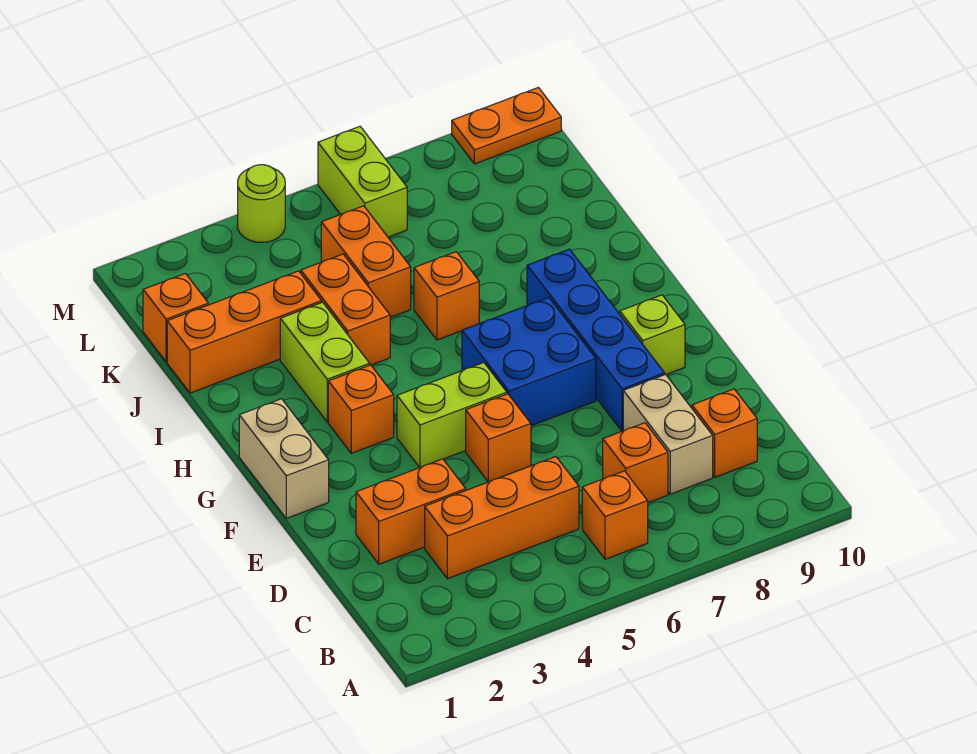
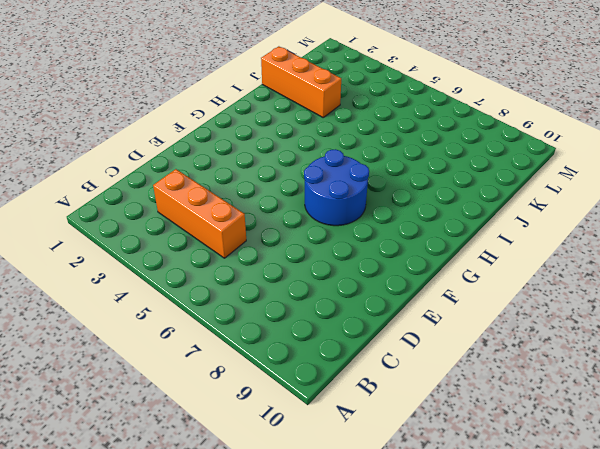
blue round brick F6:G7 level 1 -> blue brick F6:G7 level 1
none -> orange brick B6 level 1
none -> orange brick C7 level 1
none -> tan brick C8:D8 level 1

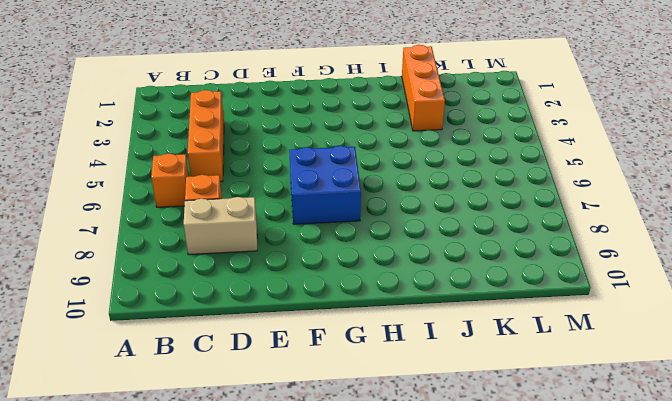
none -> orange brick C9 level 1
none -> orange brick D2:D3 level 1
none -> orange brick E5 level 1

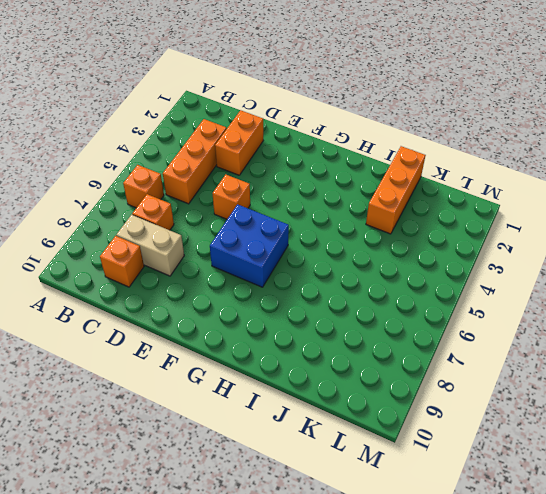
none -> blue brick E8:H8 level 1
none -> tan brick F1:G1 level 1
none -> lime brick F4:F5 level 1

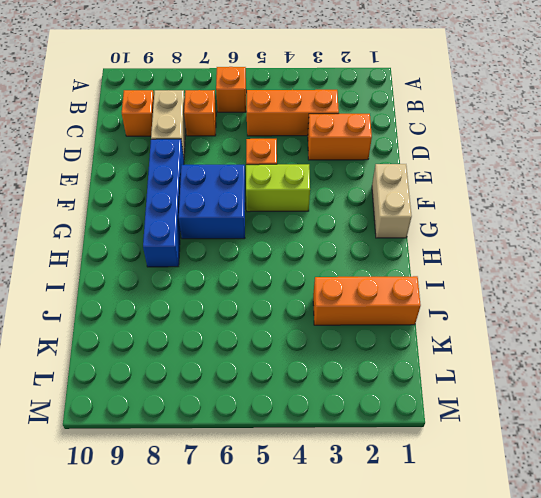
none -> lime brick F9 level 1
none -> orange brick G3 level 1
none -> lime brick H3:I3 level 1

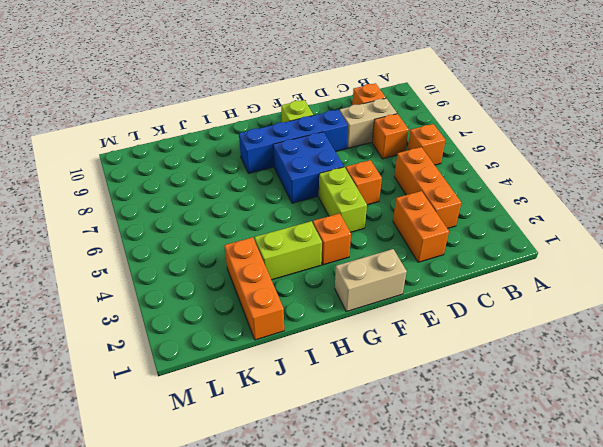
none -> orange brick I4:J4 level 1
none -> orange brick I6 level 1
none -> orange brick J5:K5 level 1

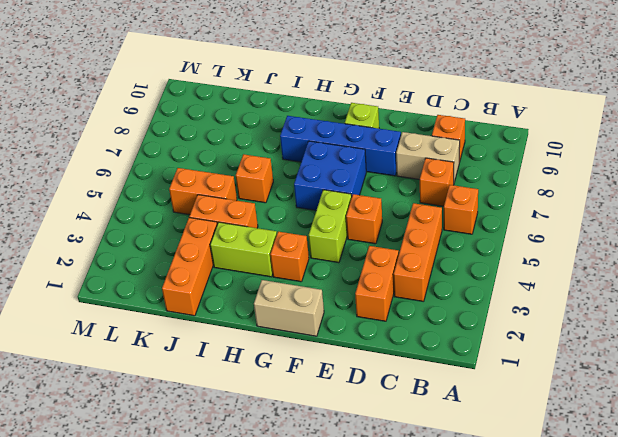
none -> orange brick K1 level 1
none -> lime brick L6:M6 level 1
none -> lime round brick M4 level 1

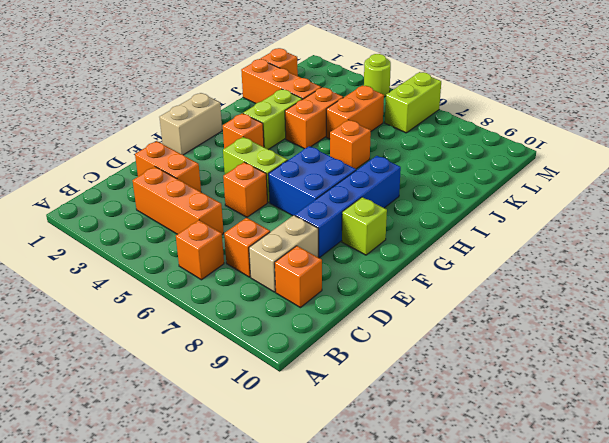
none -> orange plate M9:M10 level 1

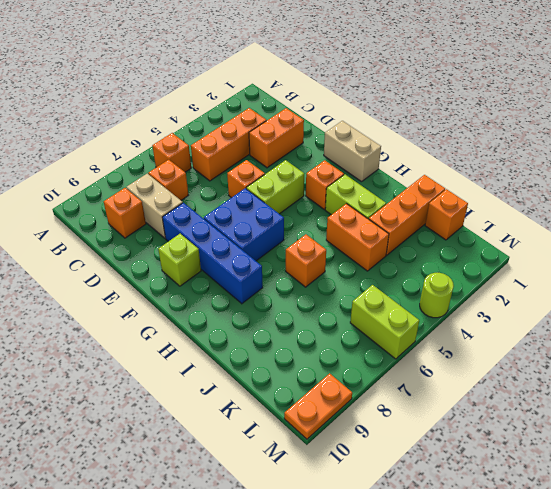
none -> orange brick J5:K5 level 1

